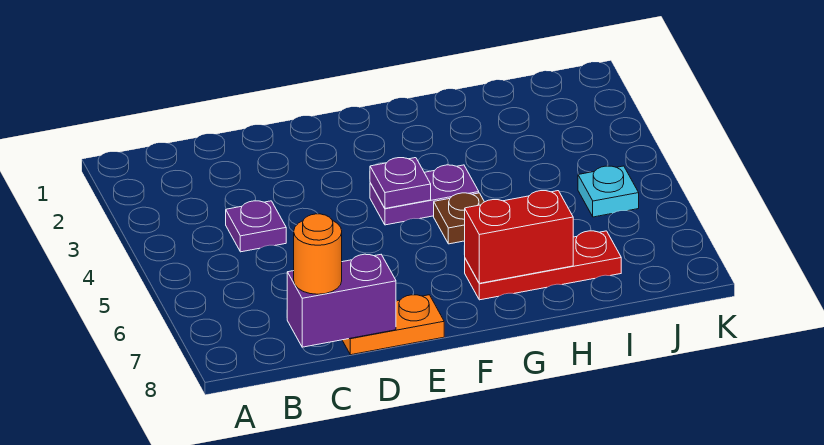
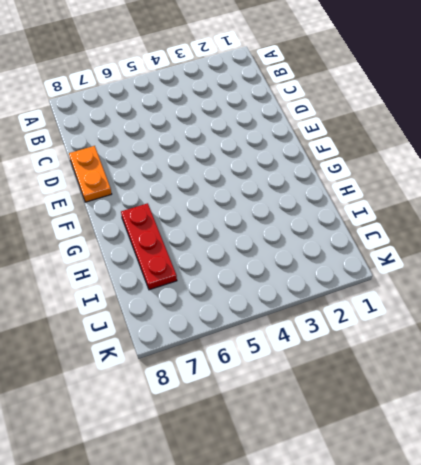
none -> purple plate C4 level 1
none -> purple plate F4:G4 level 1

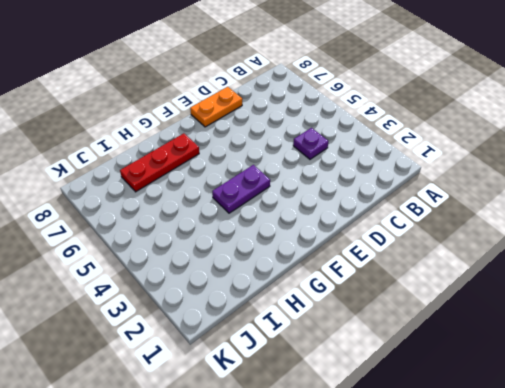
none -> brown plate G5 level 1
none -> cyan plate J5 level 1

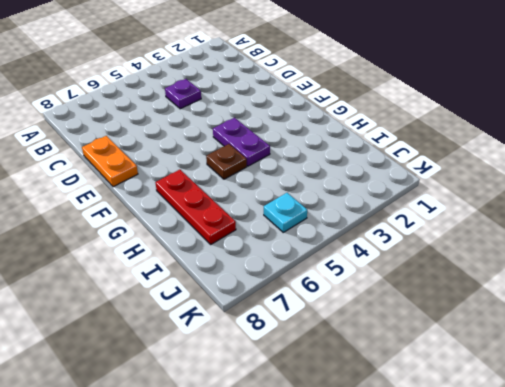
none -> purple brick C8:D8 level 2
none -> purple plate F4 level 2

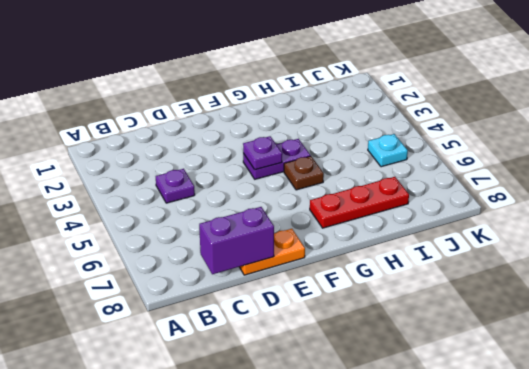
none -> red brick G7:H7 level 2
none -> orange round brick C8 level 3

